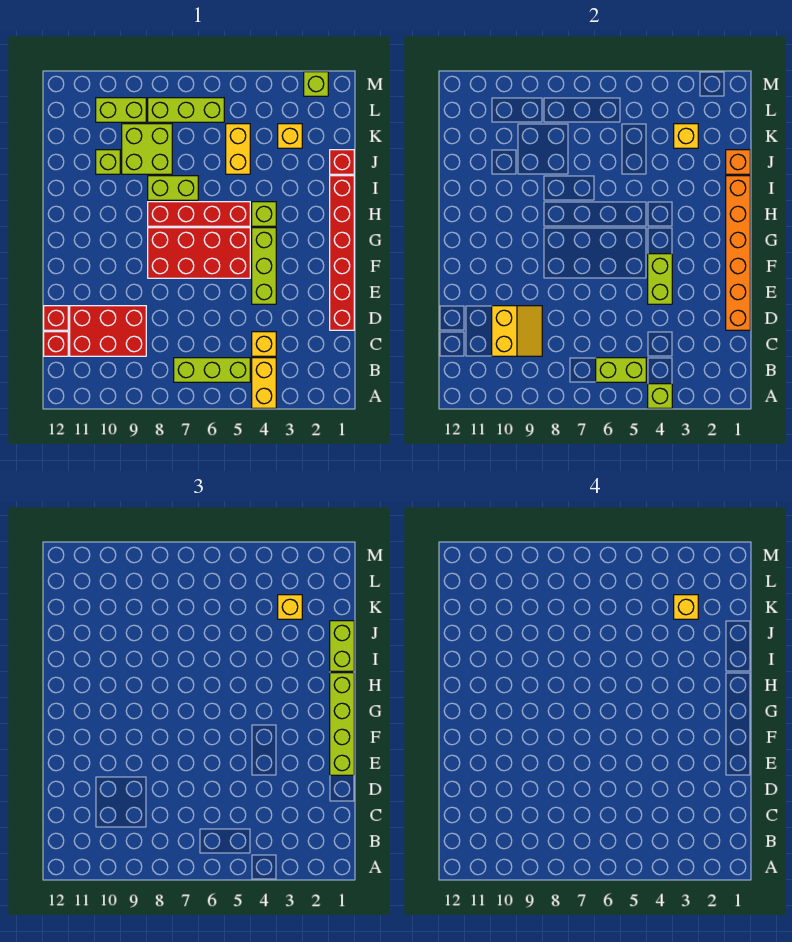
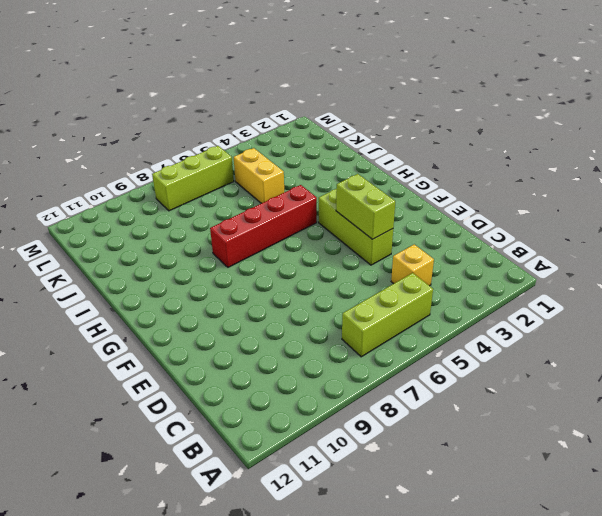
none -> yellow brick A4:B4 level 1
none -> red brick C9:D11 level 1
none -> red brick C12 level 1
none -> red brick D1:I1 level 1

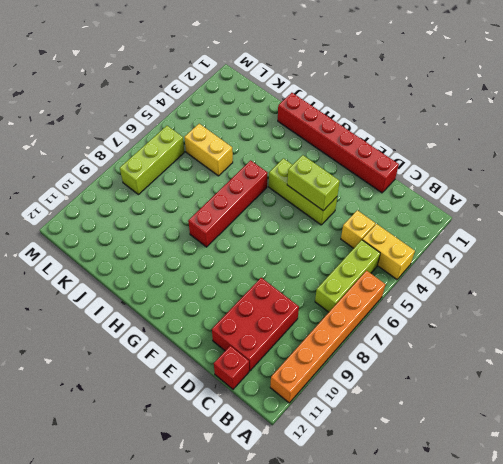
orange brick A6:A11 level 1 -> orange brick D1:I1 level 2
none -> red brick D12 level 1
none -> red brick F5:G8 level 1
none -> lime brick H4 level 1
none -> lime brick I7:I8 level 1

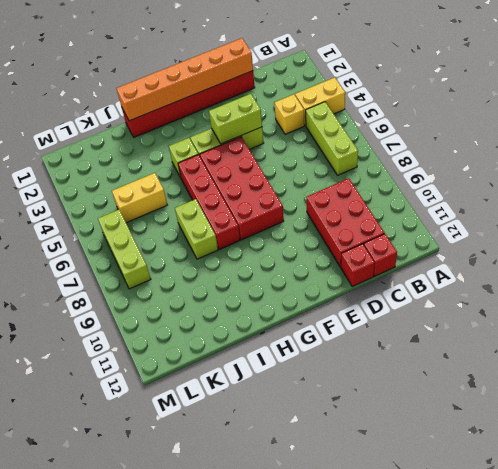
none -> red brick J1 level 1
none -> lime brick J8:K9 level 1
none -> lime brick J10 level 1
none -> yellow brick K3 level 1

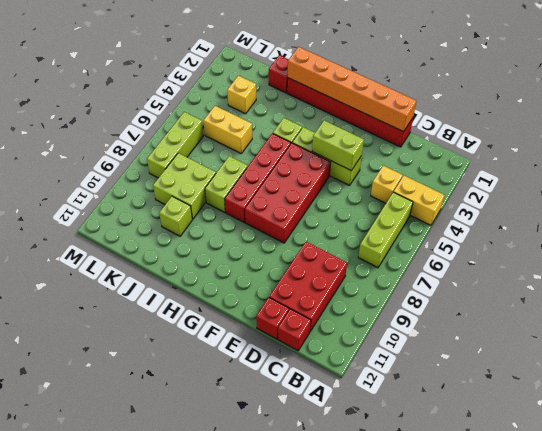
none -> lime brick L9:L10 level 1
none -> lime brick M2 level 1
none -> lime brick A4 level 2
none -> lime brick B5:B6 level 2

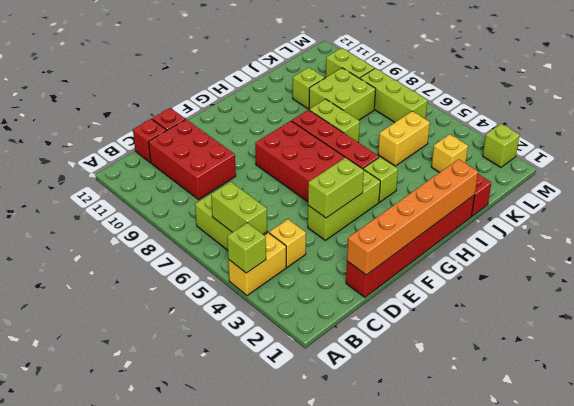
none -> yellow slope C9:D10 level 2 top 10
none -> orange brick J1 level 2
none -> yellow brick K3 level 2
none -> lime brick E1:H1 level 3

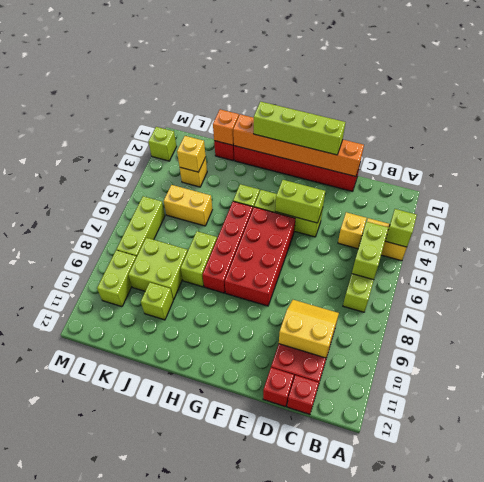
none -> lime brick I1:J1 level 3
none -> yellow brick K3 level 3
none -> yellow brick K3 level 4

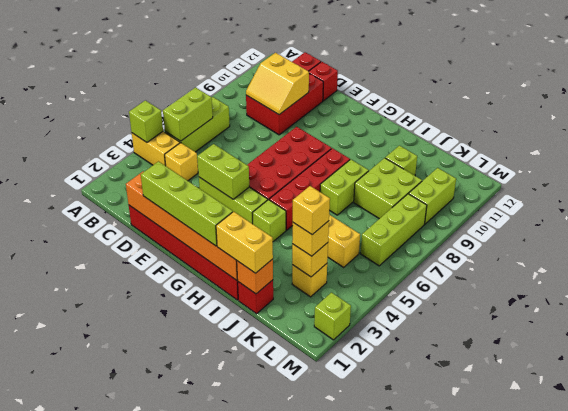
yellow brick I1:J1 level 3 -> lime brick I1:J1 level 3

